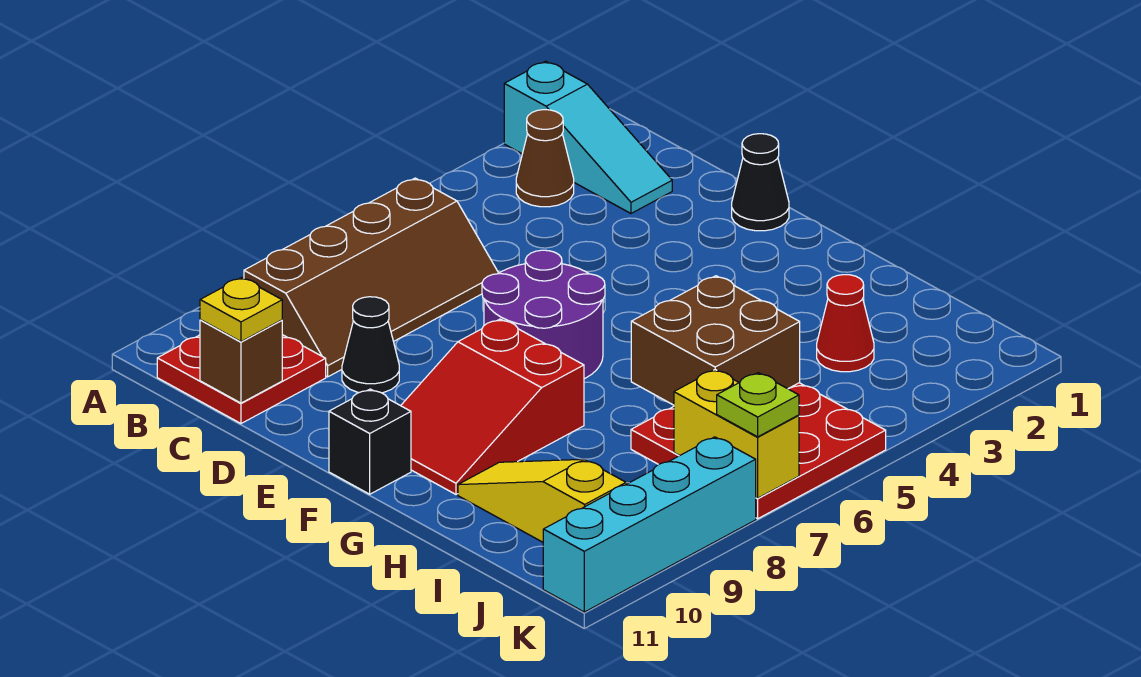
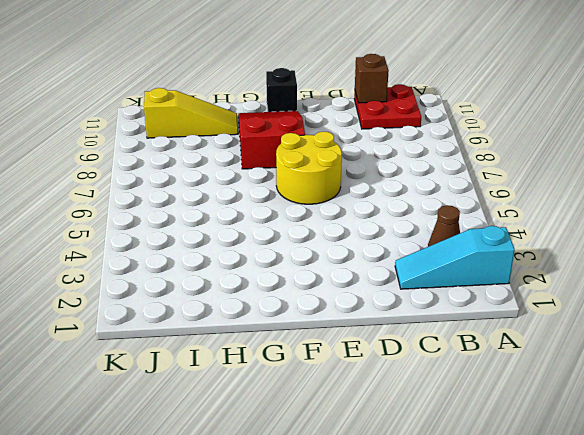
yellow round brick E6:F7 level 1 -> purple round brick E6:F7 level 1
none -> brown slope B6:C9 level 1 top B
none -> black cone D9 level 1
none -> black cone E1 level 1

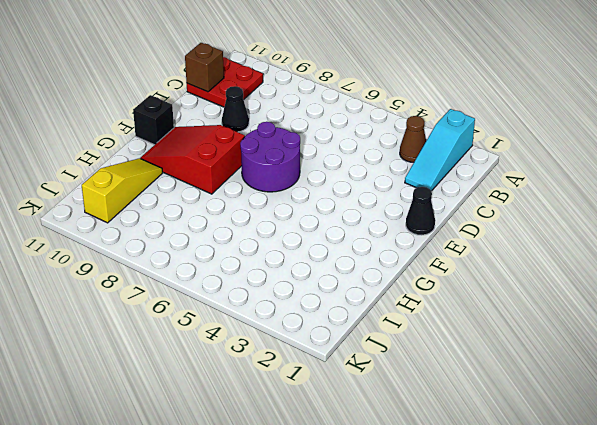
none -> brown slope B6:C9 level 1 top B
none -> red cone I3 level 1
none -> red plate I5:K7 level 1

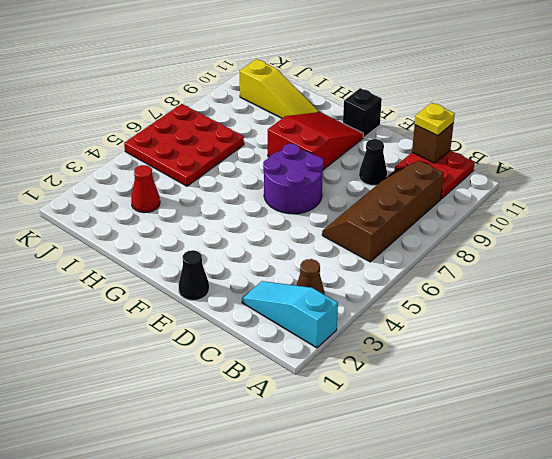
none -> cyan brick K8:K11 level 1
none -> brown brick H5:I6 level 2
none -> yellow brick J7:K7 level 2

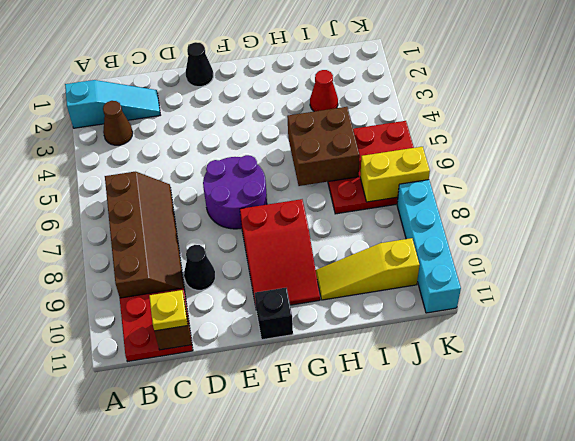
none -> lime plate K7 level 3

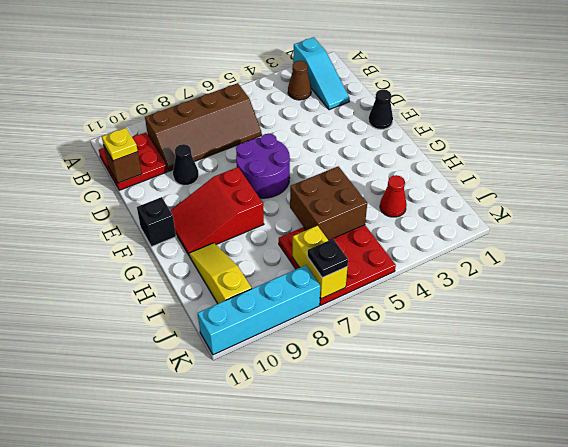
black plate K7 level 3 -> lime plate K7 level 3

